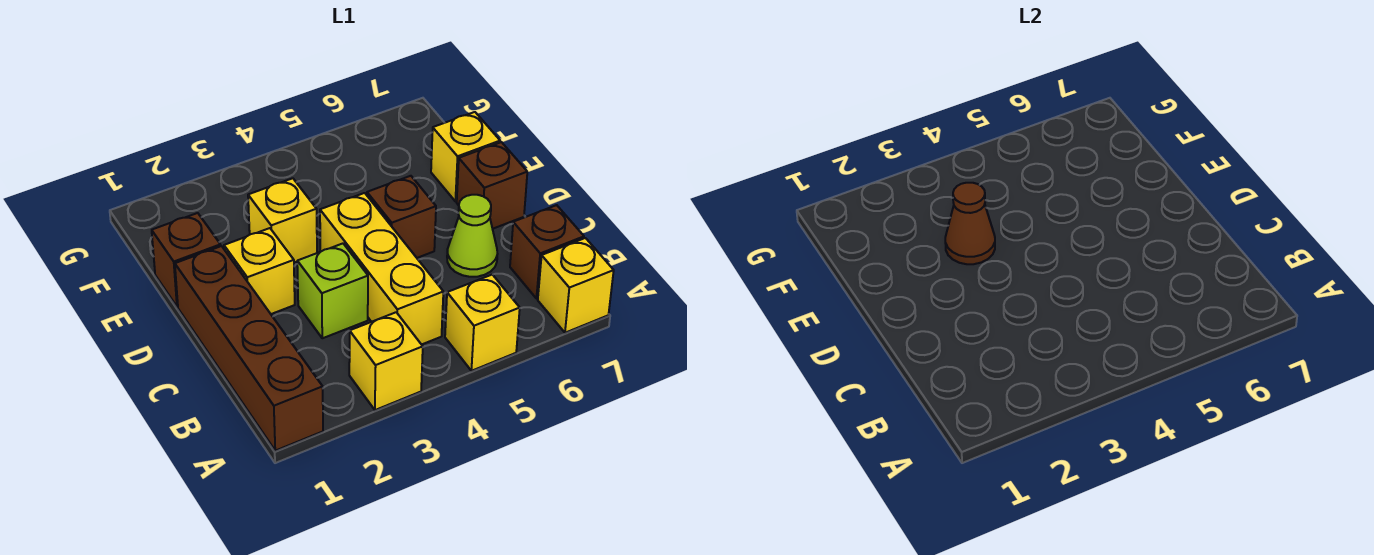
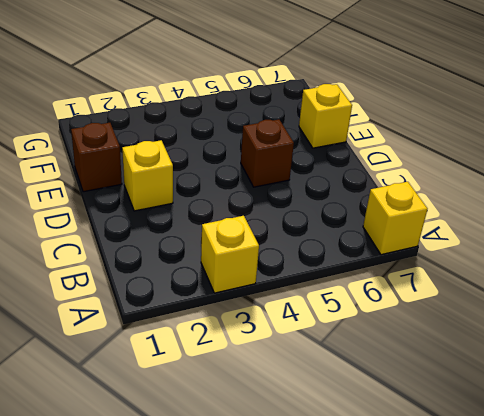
none -> brown brick A1:D1 level 1
none -> yellow brick A5 level 1
none -> yellow brick B4:D4 level 1

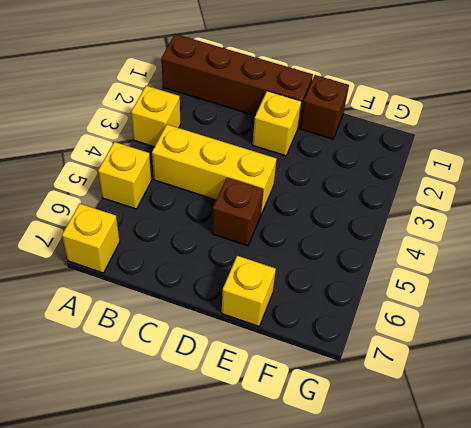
none -> brown brick B7 level 1
none -> lime brick C3 level 1
none -> lime cone C6 level 1

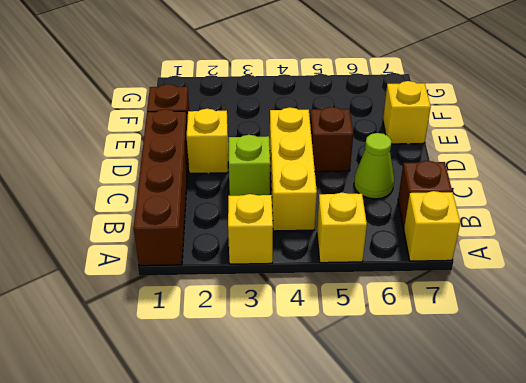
none -> brown brick D7 level 1
none -> yellow brick E3 level 1
none -> brown cone E3 level 2

